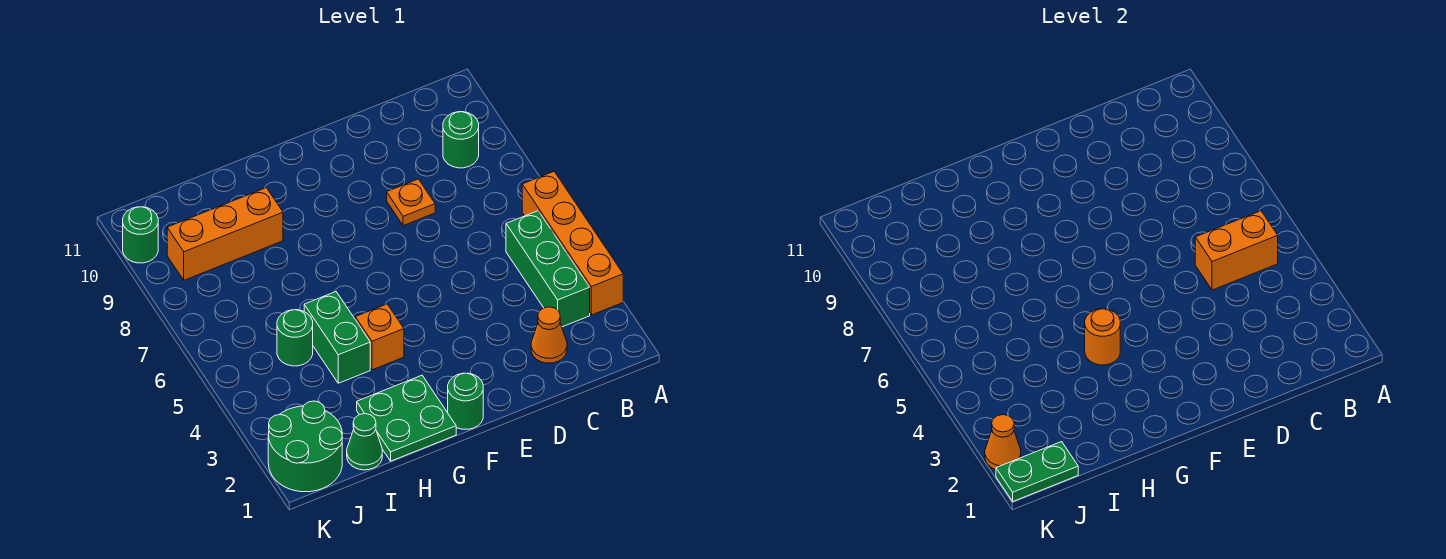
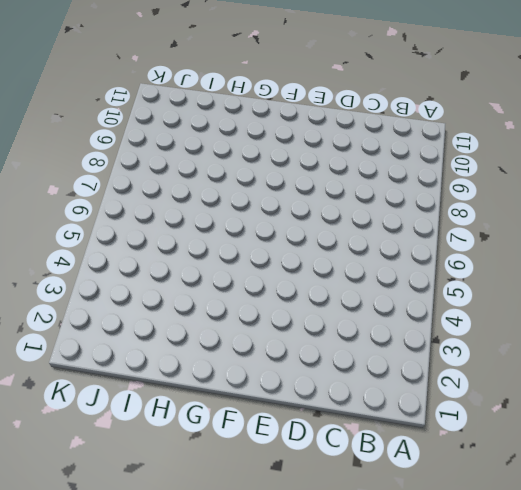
none -> orange brick A3:A6 level 1
none -> green brick B3:B5 level 1
none -> green round brick B9 level 1

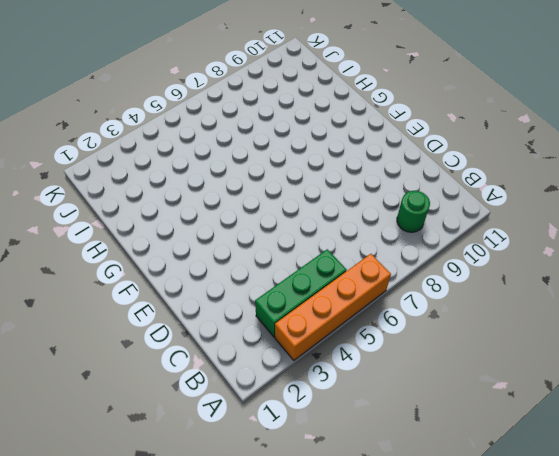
none -> orange cone C2 level 1
none -> orange plate D8 level 1
none -> green round brick F1 level 1

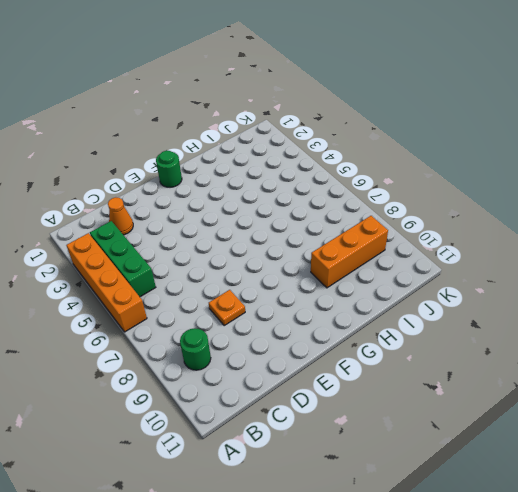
none -> green plate G1:H2 level 1
none -> orange brick G4 level 1
none -> green brick H4:H5 level 1

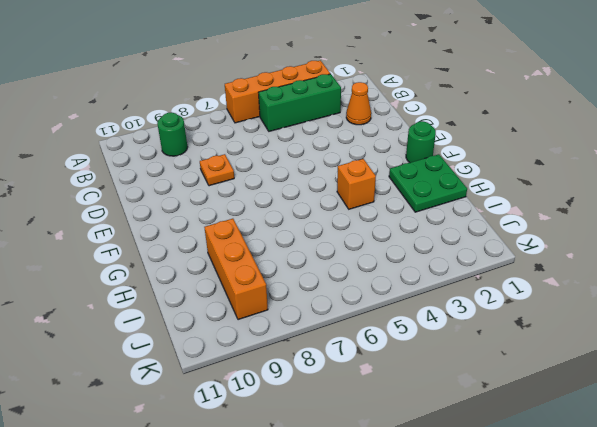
none -> green brick H4:H5 level 1
none -> green cone I1 level 1
none -> green round brick I5 level 1

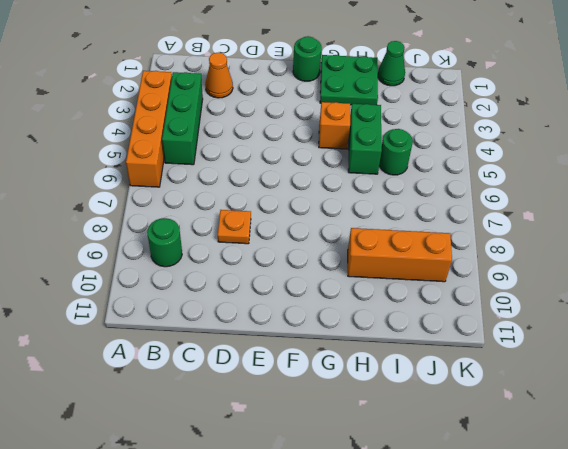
none -> green round brick J1:K2 level 1
none -> green round brick K10 level 1
none -> orange brick B5:C5 level 2

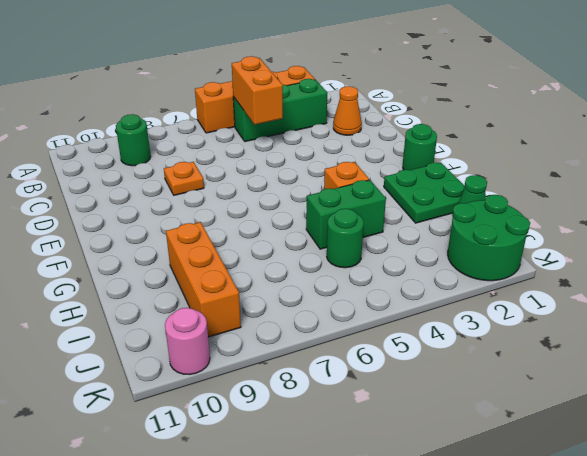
pink round brick K10 level 1 -> green round brick K10 level 1
none -> orange round brick G4 level 2
none -> green plate J1:K1 level 2
none -> orange cone K2 level 2

